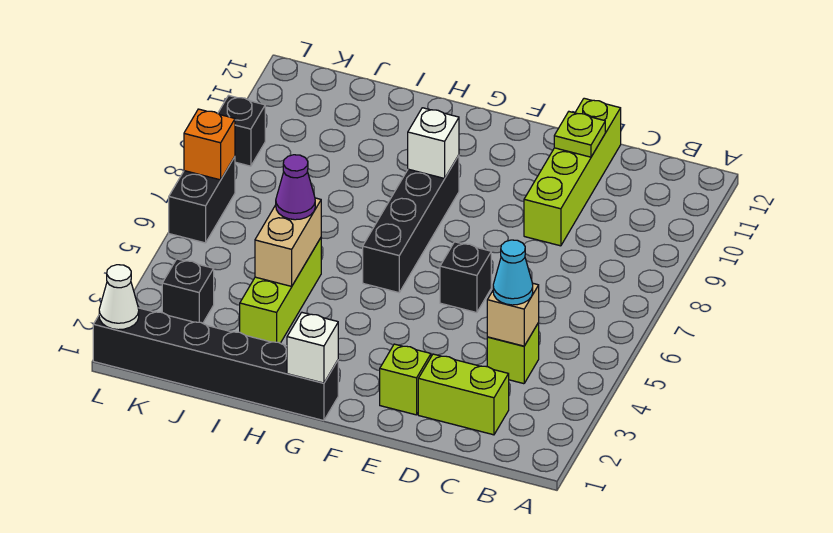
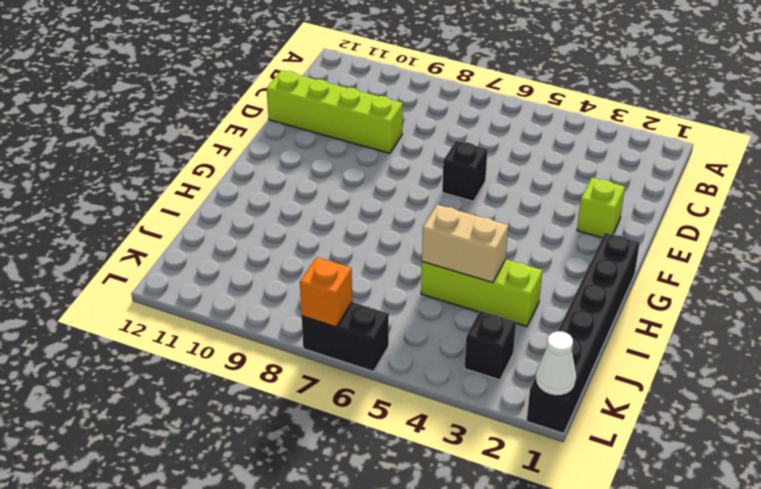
none -> lime brick C2:D2 level 1
none -> lime brick C4 level 1
none -> black brick G6:G9 level 1

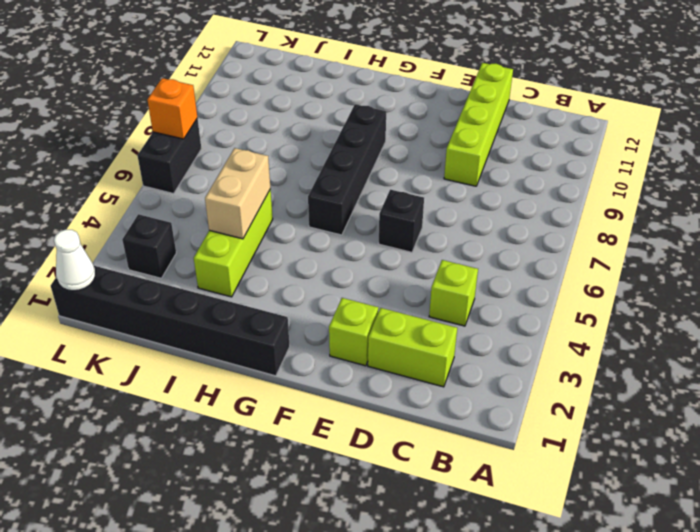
none -> black brick L9 level 1
none -> tan brick C4 level 2
none -> lime plate D11 level 2

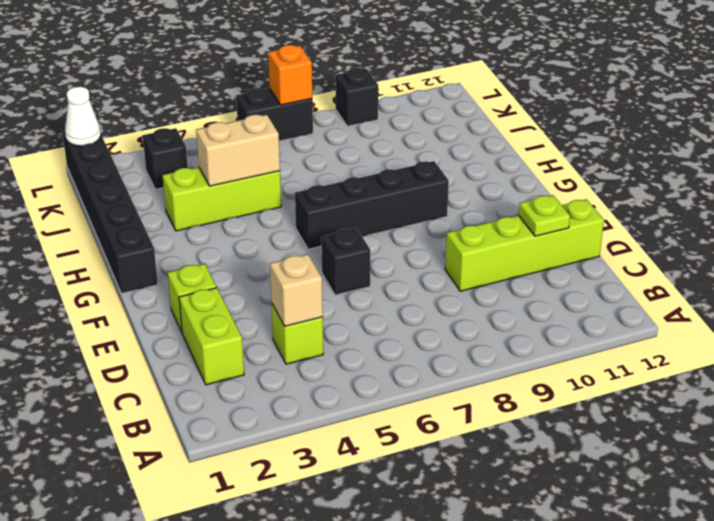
none -> white brick G1 level 2
none -> white brick G9 level 2
none -> cyan cone C4 level 3

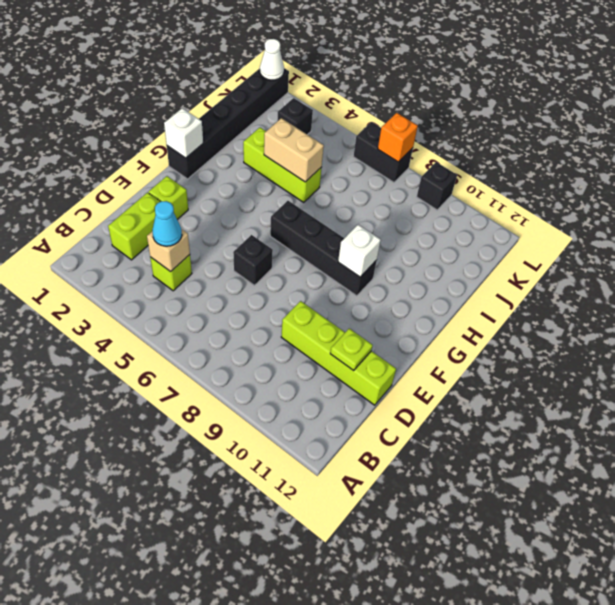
none -> purple cone I5 level 3

